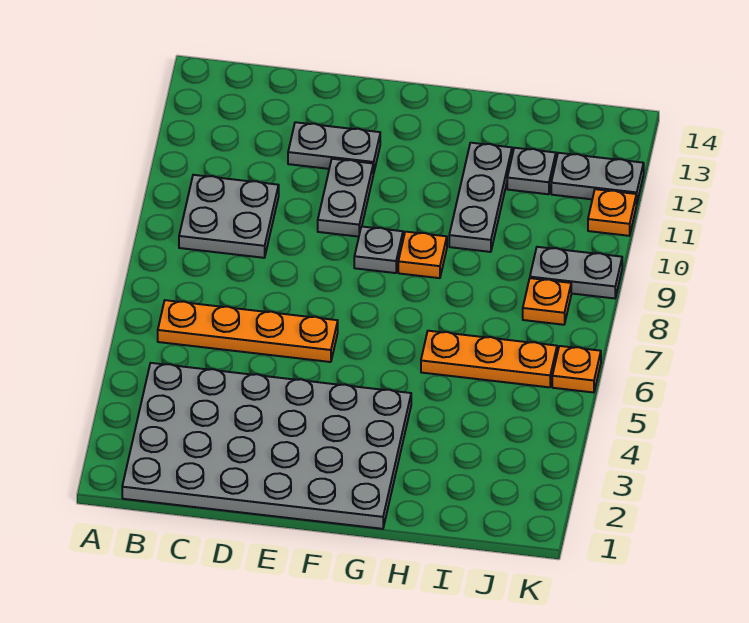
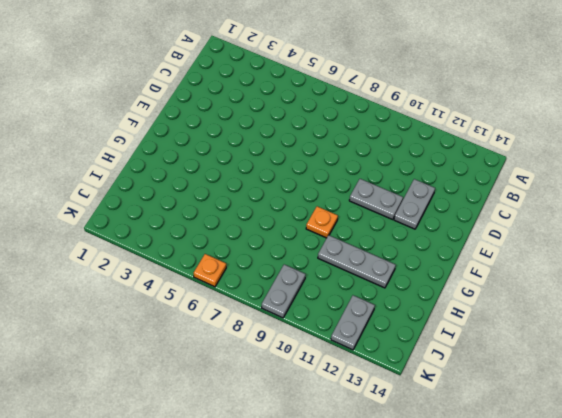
none -> grey plate B1:G4 level 1
none -> orange plate B6:E6 level 1
none -> grey plate B9:C10 level 1

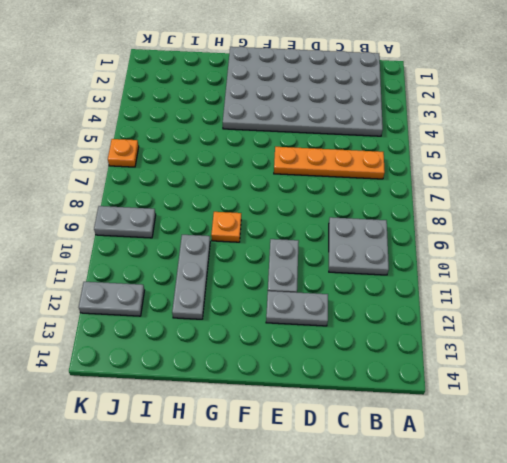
none -> grey plate F9 level 1
none -> orange plate H6:J6 level 1
none -> grey plate I12 level 1

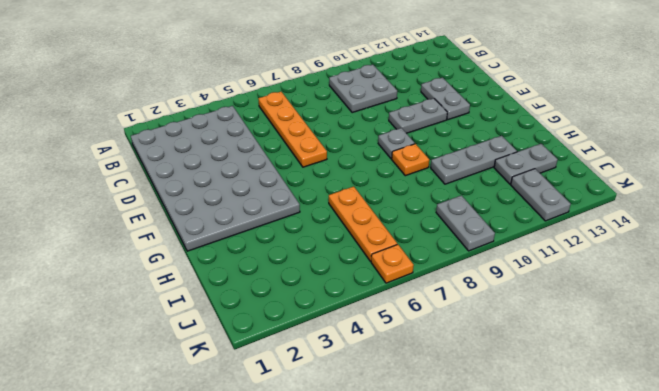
grey plate I12:I13 level 1 -> grey plate I12 level 1
none -> orange plate J8 level 1
none -> orange plate K11 level 1

